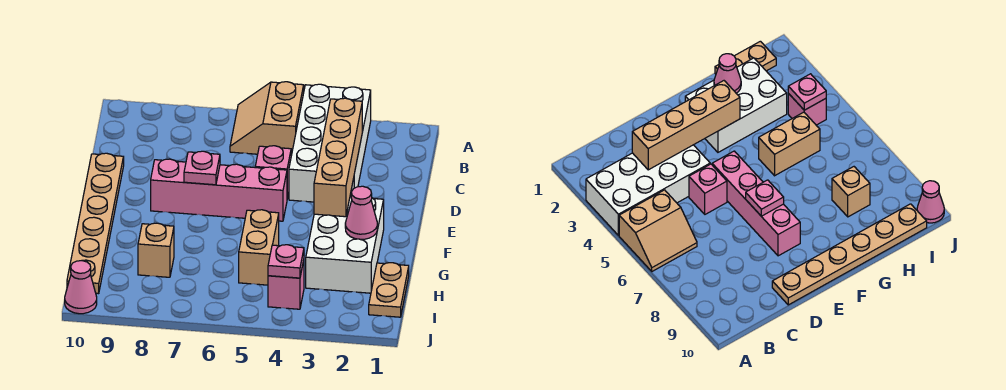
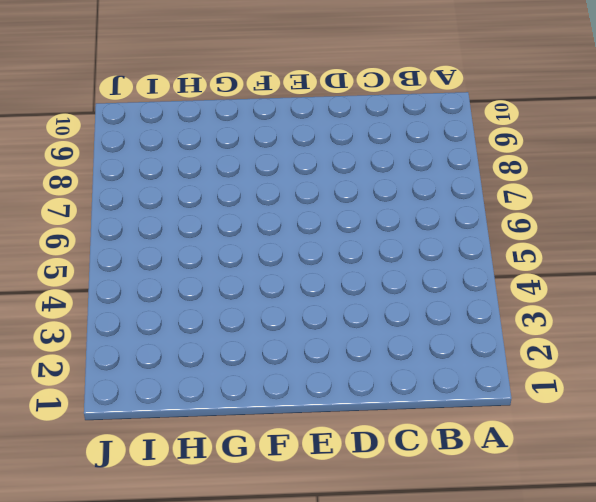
none -> white brick A3:D4 level 1
none -> tan slope A5:B6 level 1 top 5
none -> pink brick D5 level 1

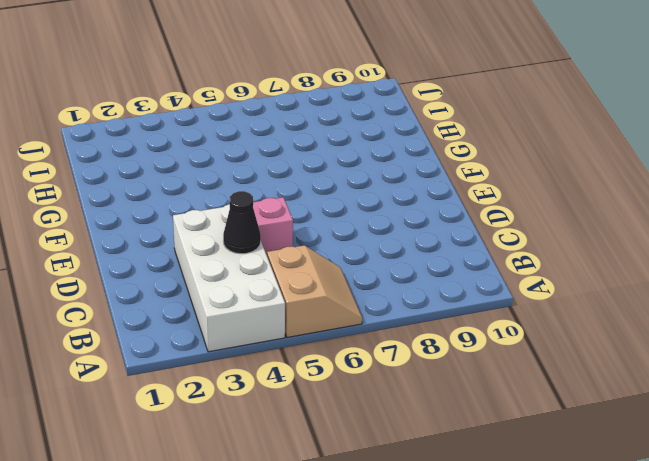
black cone C4 level 2 -> none
none -> tan plate D10:I10 level 1
none -> pink brick E5:E8 level 1
none -> white brick F2:H3 level 1

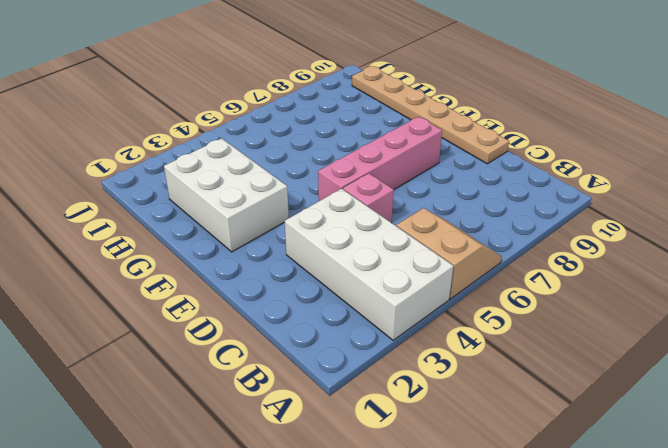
none -> tan brick G5:H5 level 1
none -> tan plate H1:I1 level 1
none -> tan brick H8 level 1

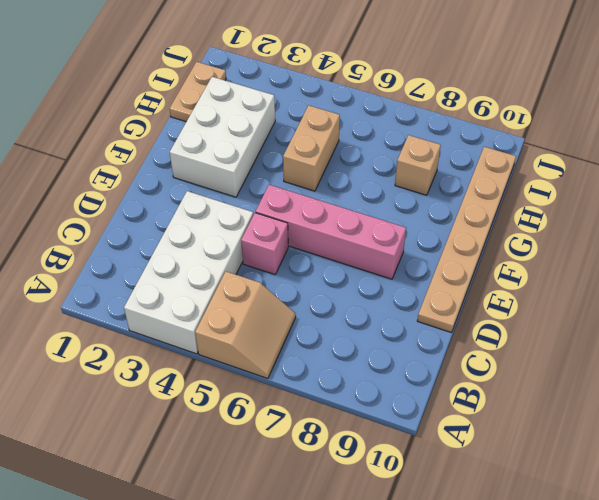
none -> pink brick I4 level 1
none -> pink cone J10 level 1
none -> tan brick C3:F3 level 2

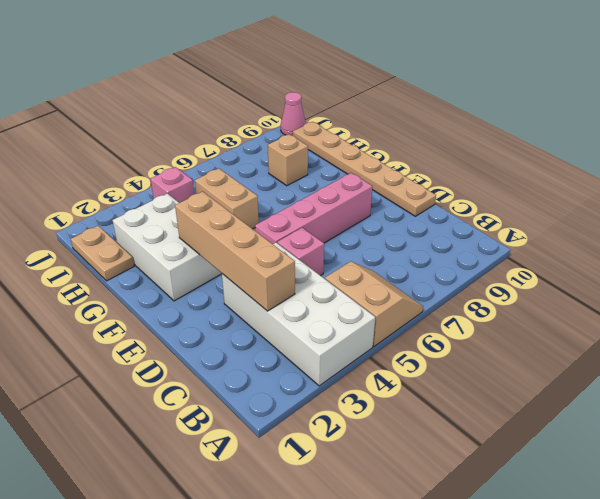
none -> pink plate E7 level 2
none -> pink cone G2 level 2
none -> pink plate I4 level 2

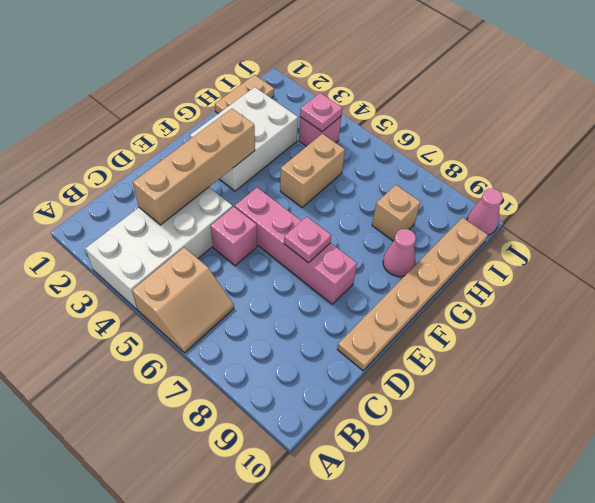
pink cone G9 level 1 -> pink cone G2 level 2

